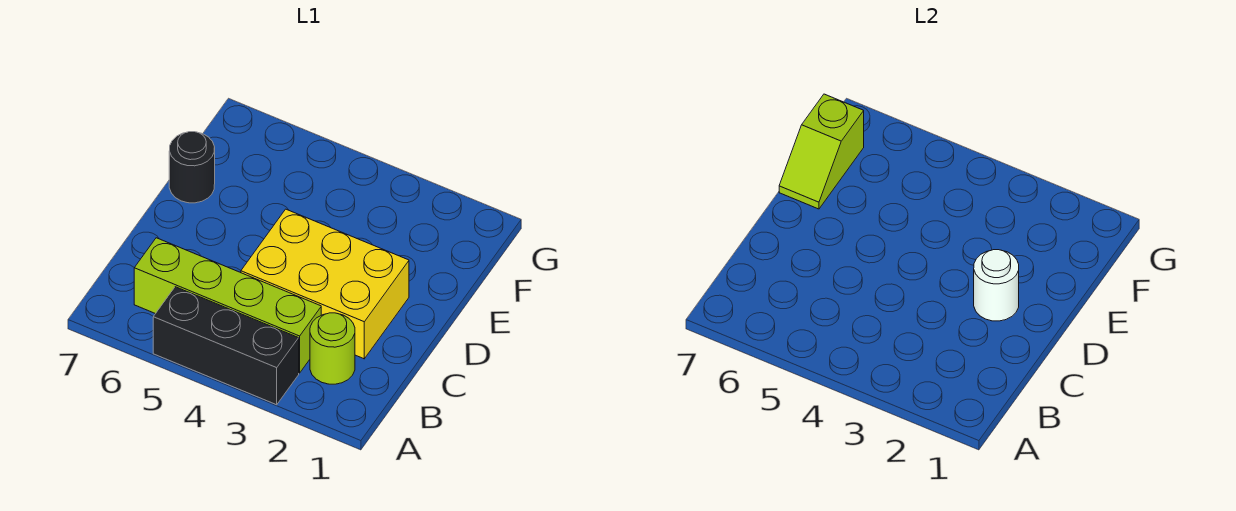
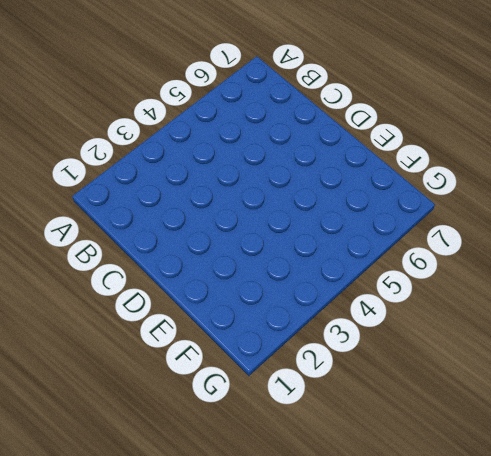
none -> black brick A3:A5 level 1
none -> lime round brick B2 level 1

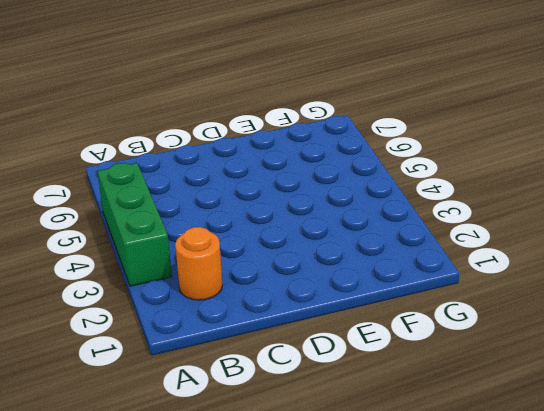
green brick A3:A5 level 1 -> black brick A3:A5 level 1
orange round brick B2 level 1 -> lime round brick B2 level 1
none -> lime brick B3:B6 level 1
none -> yellow brick C2:D4 level 1

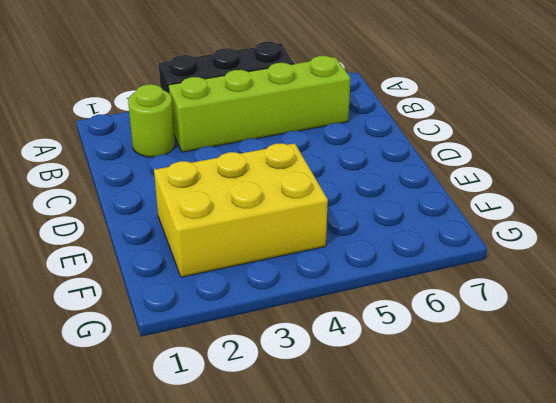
yellow brick E2:F4 level 1 -> yellow brick C2:D4 level 1
none -> black round brick E7 level 1
none -> white round brick D2 level 2

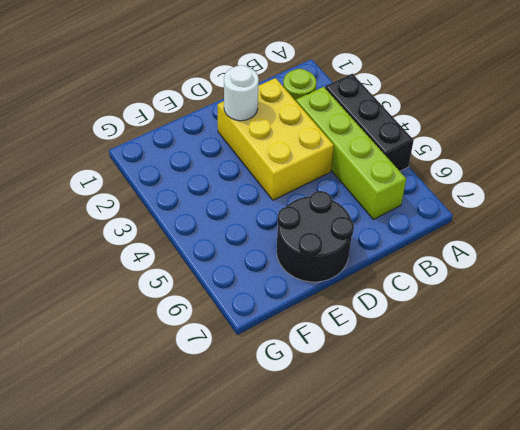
black round brick D6:E7 level 1 -> black round brick E7 level 1
none -> lime slope E7:F7 level 2 top F

